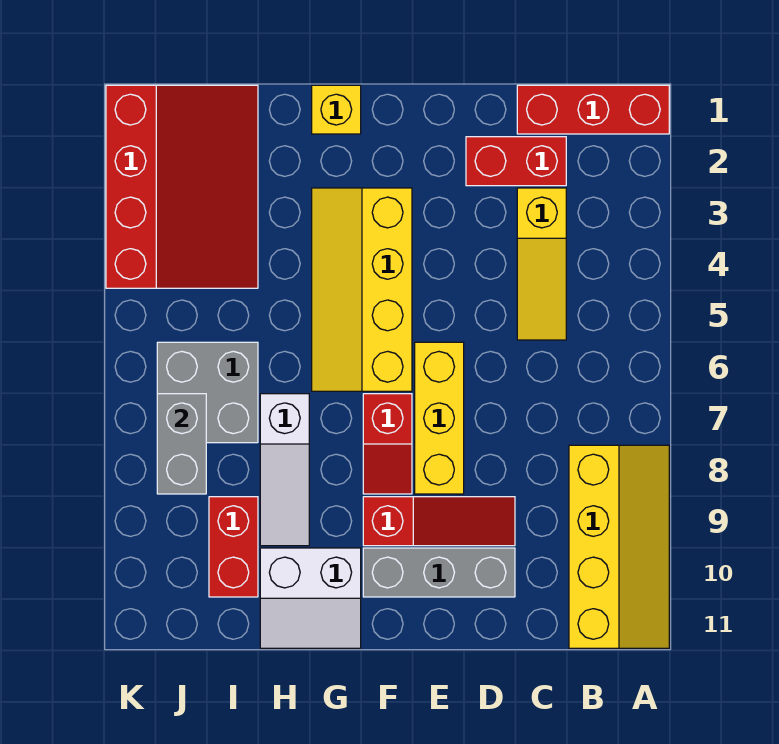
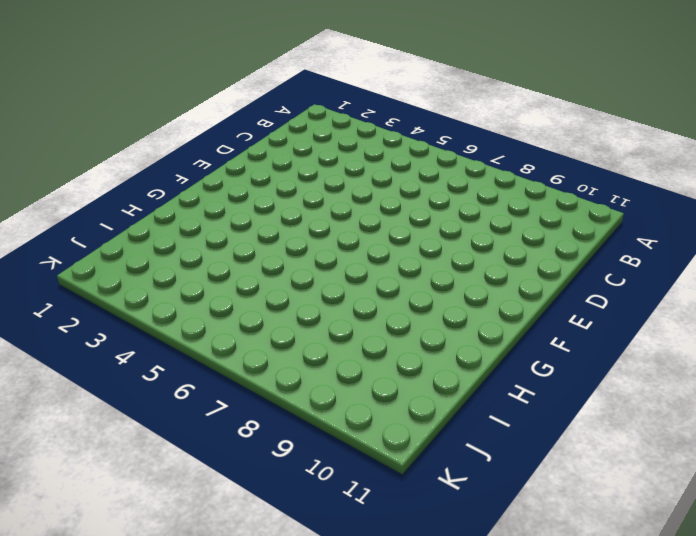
none -> red brick A1:C1 level 1
none -> yellow slope A8:B11 level 1 top B
none -> red brick C2:D2 level 1

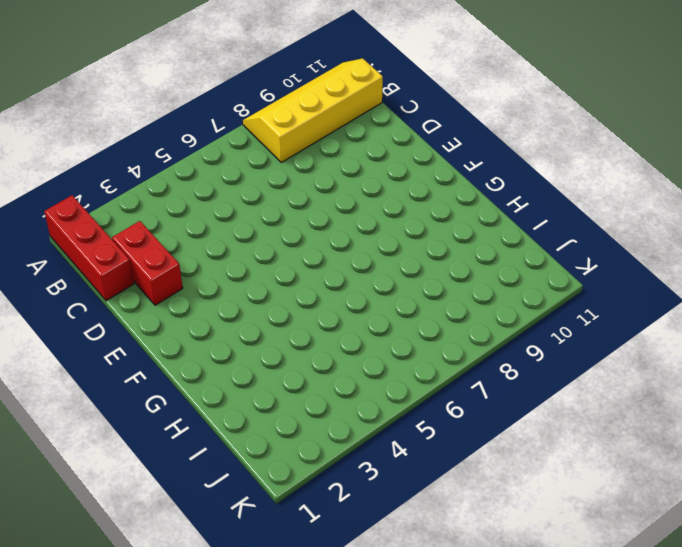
none -> yellow slope C3:C5 level 1 top 3
none -> red slope D9:F9 level 1 top F
none -> grey brick D10:F10 level 1

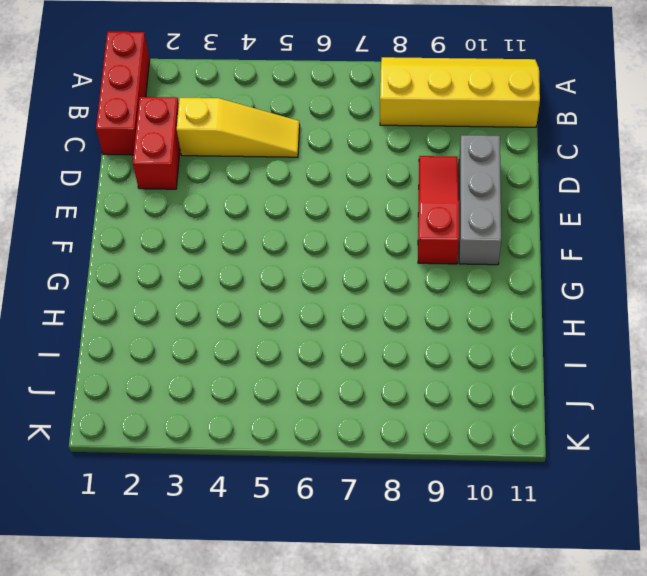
none -> yellow brick E6:E8 level 1
none -> yellow slope F3:G6 level 1 top F
none -> red slope F7:F8 level 1 top 7

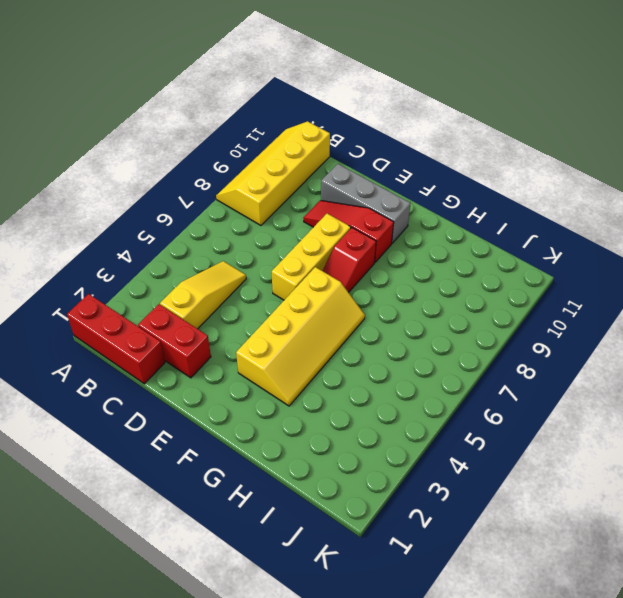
red slope F7:F8 level 1 top 8 -> red slope F7:F8 level 1 top 7
none -> yellow brick G1 level 1
none -> white slope G10:H11 level 1 top 10
none -> white slope H7:H9 level 1 top 7

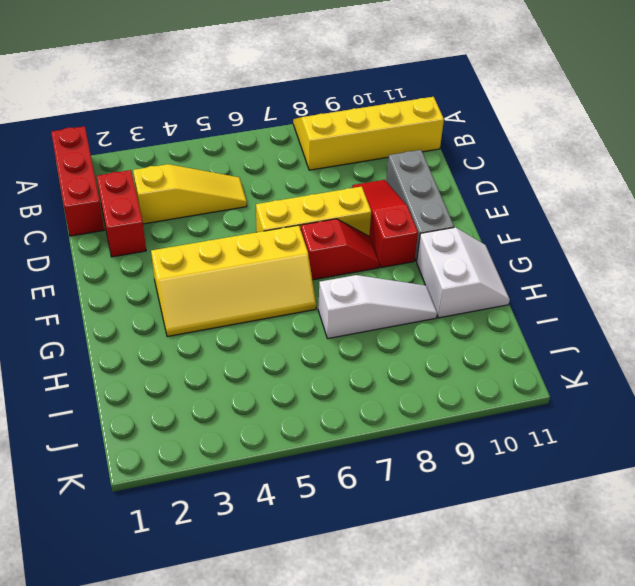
none -> yellow brick G1 level 1
none -> red slope I1:K4 level 1 top K
none -> grey brick I6:J7 level 1

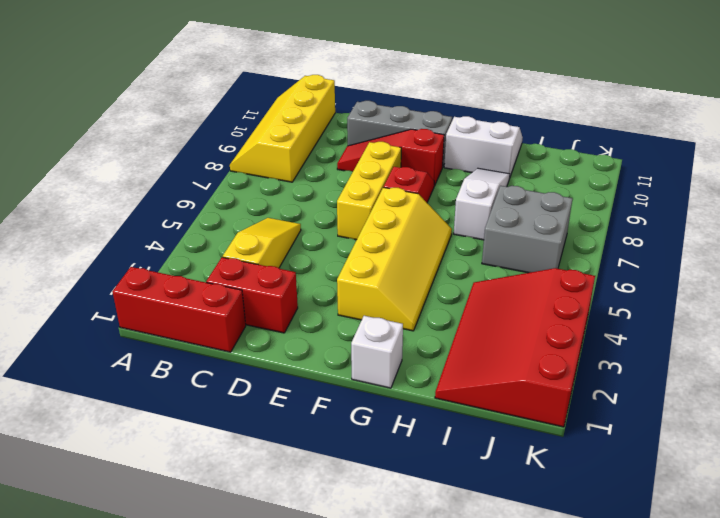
white brick G1 level 1 -> yellow brick G1 level 1
none -> red brick I9:I10 level 1
none -> grey brick J7:J8 level 2

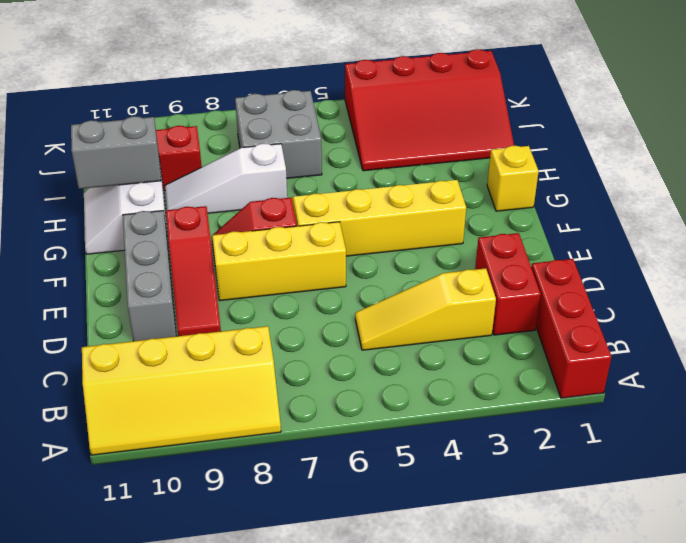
grey brick H10:H11 level 2 -> grey brick J7:J8 level 2

